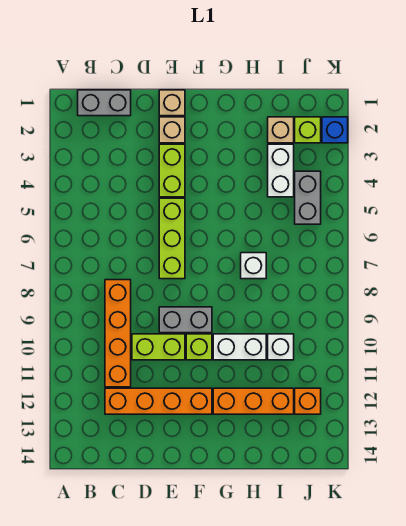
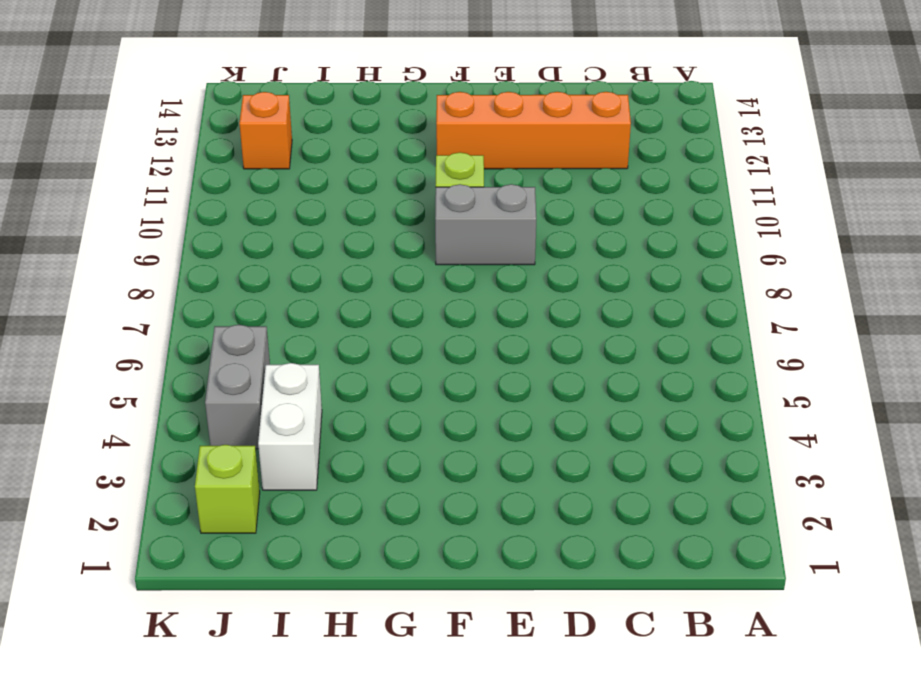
none -> grey brick B1:C1 level 1
none -> orange brick C8:C11 level 1
none -> lime brick D10:E10 level 1

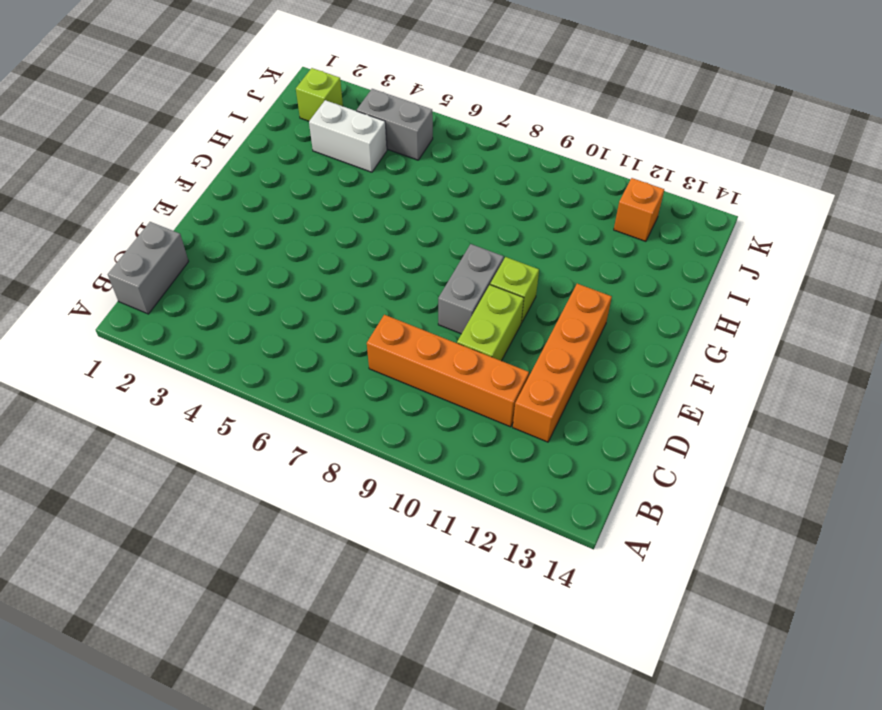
none -> tan brick E1 level 1
none -> tan brick E2 level 1
none -> lime brick E3:E4 level 1

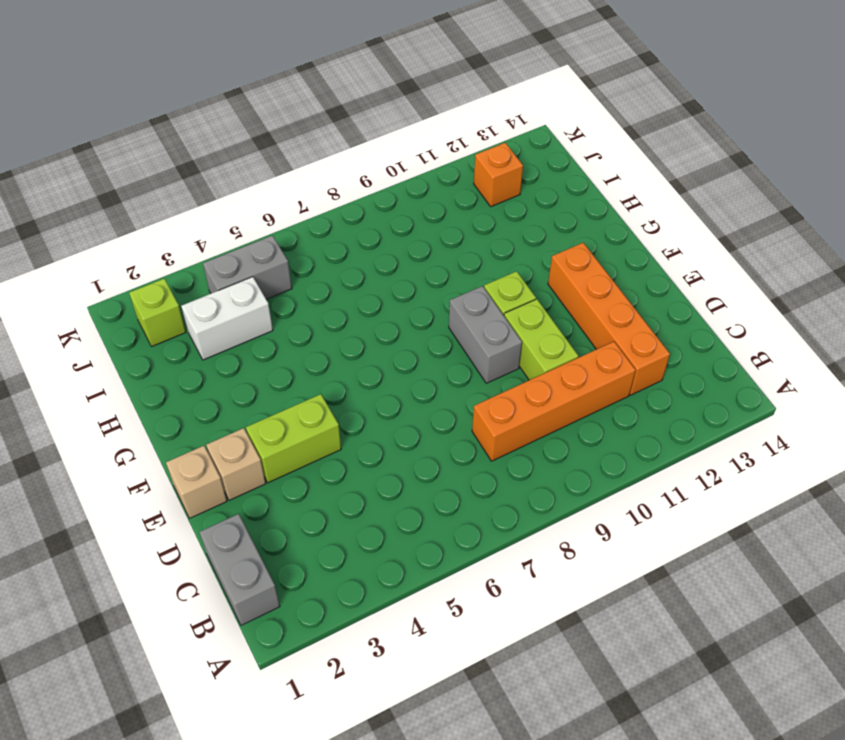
none -> lime brick E5:E7 level 1
none -> white brick G10:H10 level 1
none -> orange brick G12:I12 level 1

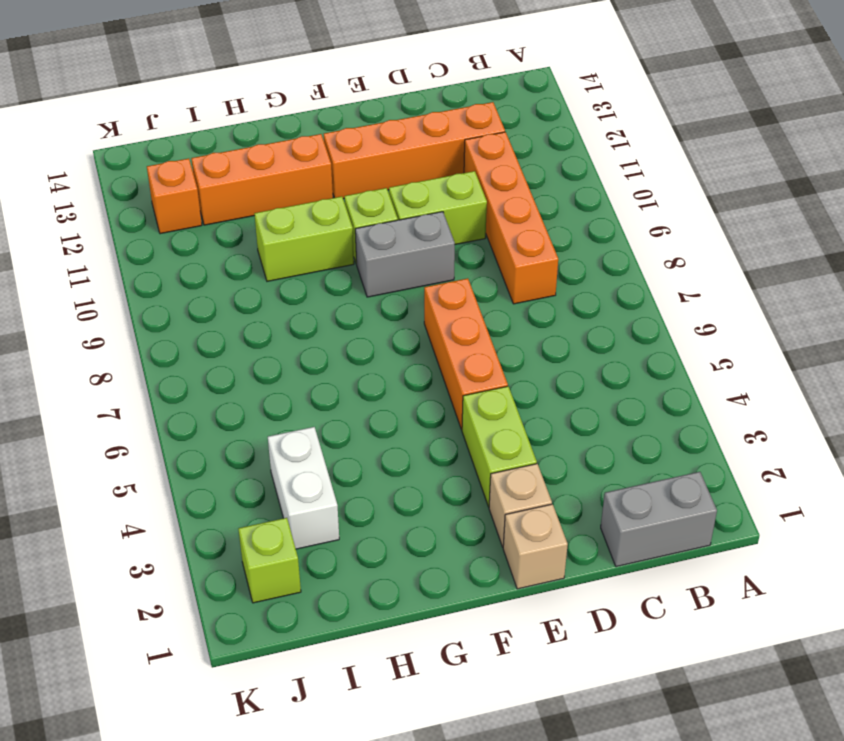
orange brick E5:E7 level 1 -> lime brick E5:E7 level 1
lime brick G10:H10 level 1 -> white brick G10:H10 level 1
none -> white brick H7 level 1
none -> tan brick I2 level 1
none -> white brick I10 level 1

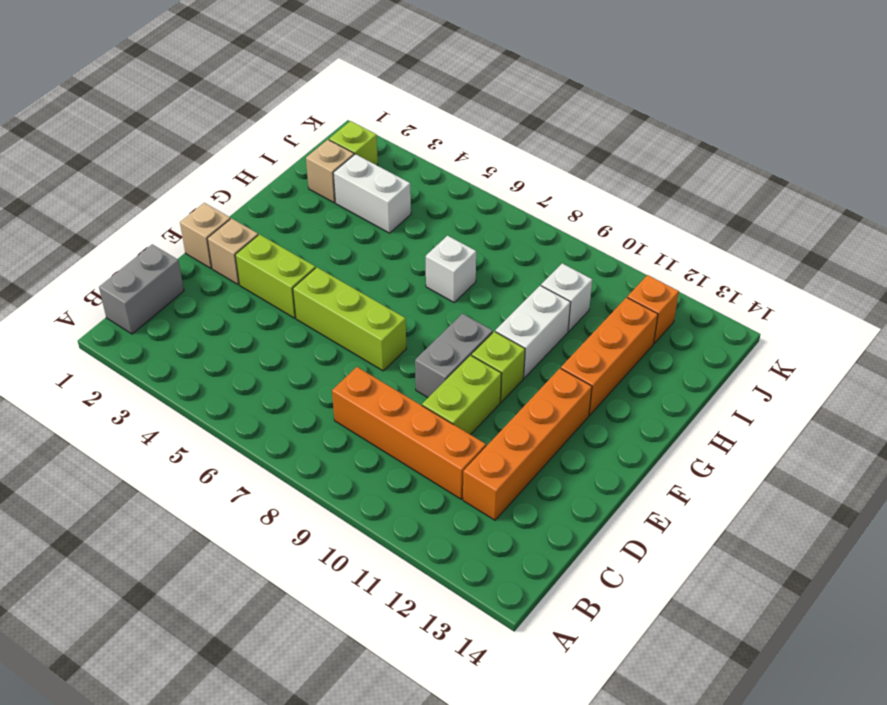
none -> grey brick J4:J5 level 1
none -> blue brick K2 level 1

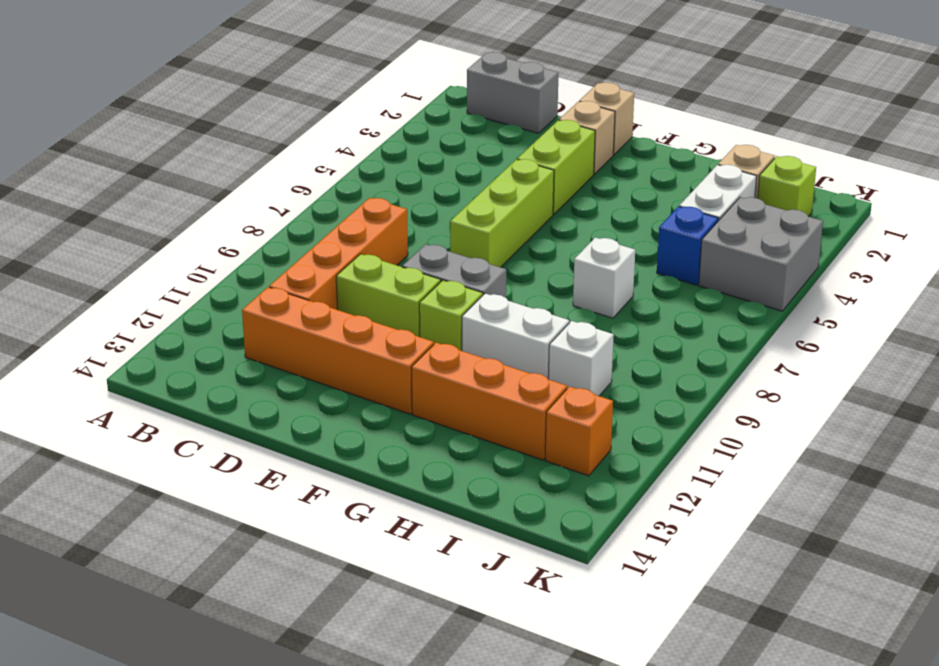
blue brick I5 level 1 -> blue brick K2 level 1
grey brick J4:K5 level 1 -> grey brick J4:J5 level 1

